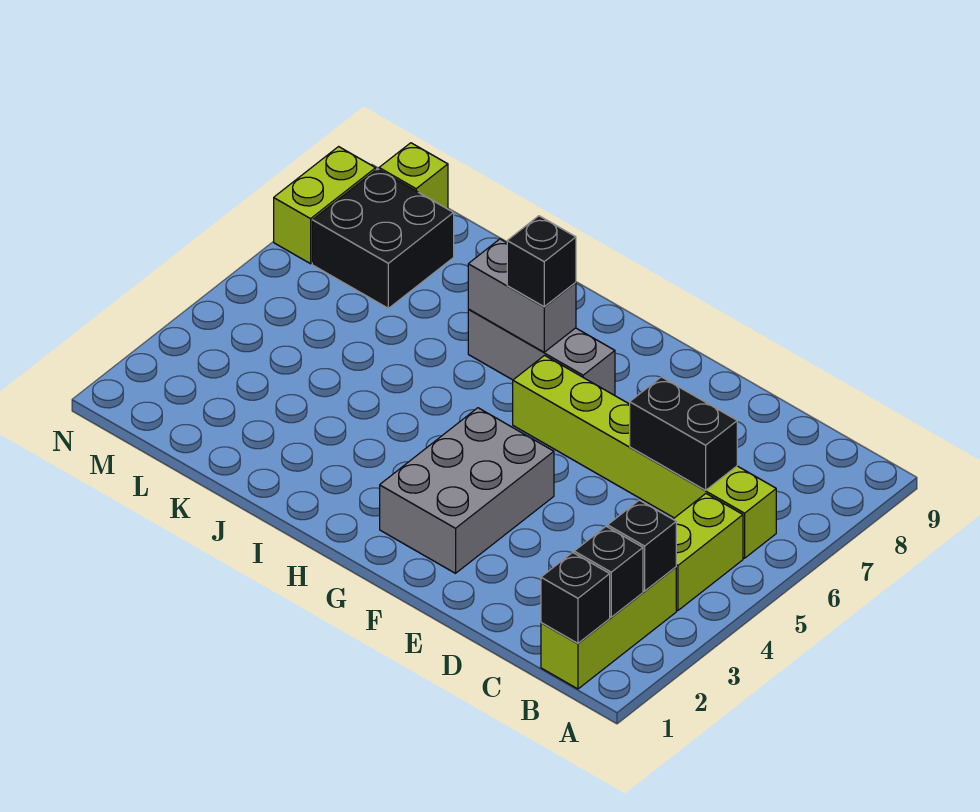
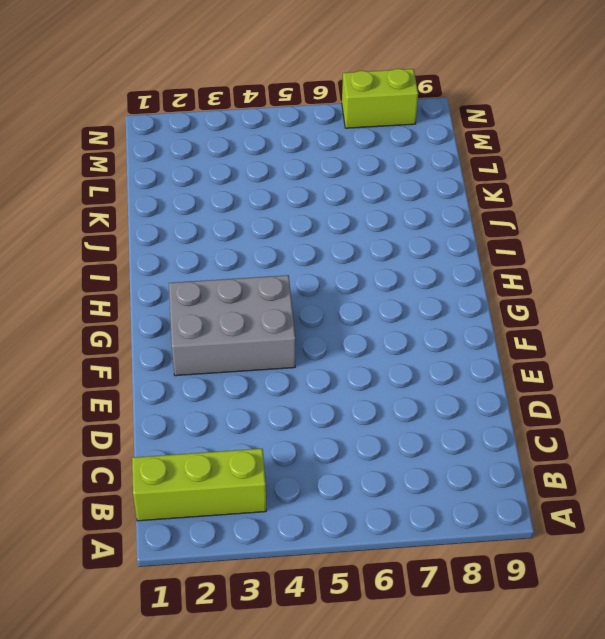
none -> lime brick B4:B5 level 1
none -> lime brick B6:G6 level 1
none -> grey brick G7:I7 level 1

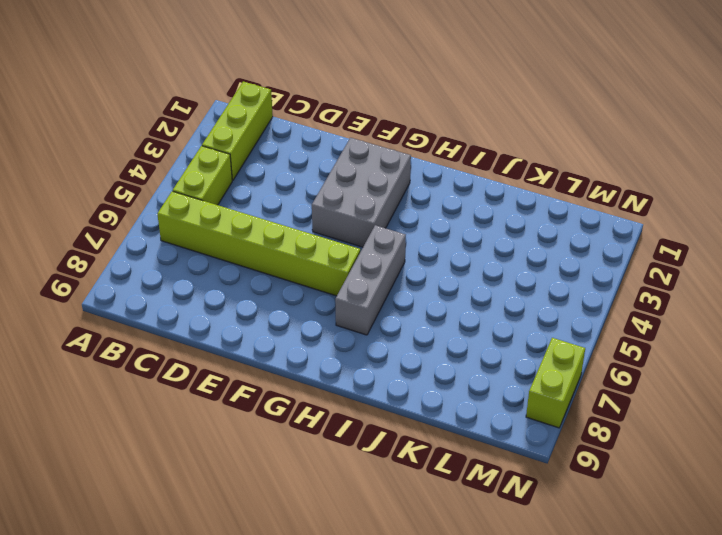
grey brick H5:H7 level 1 -> grey brick G7:I7 level 1
none -> black brick L7:M8 level 1
none -> lime brick M9 level 1
none -> black brick B1 level 2

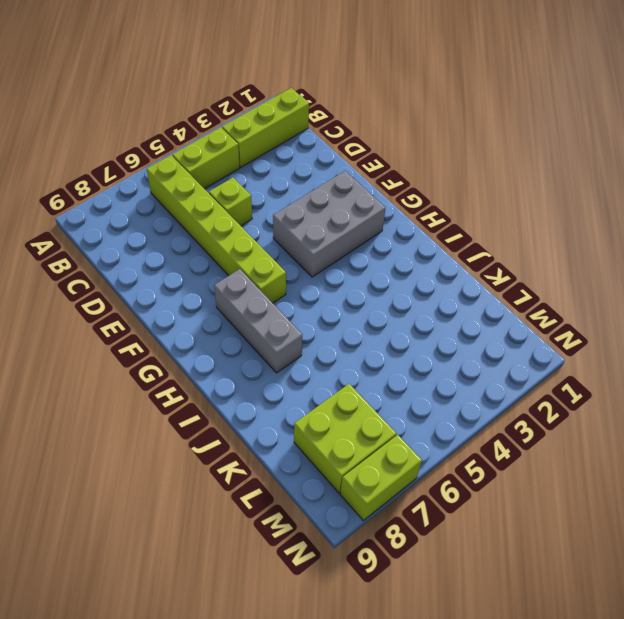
lime brick D5 level 1 -> lime brick M9 level 1
lime brick L7:M8 level 1 -> black brick L7:M8 level 1
none -> black brick B1 level 2
none -> black brick B2 level 2
none -> black brick B3 level 2

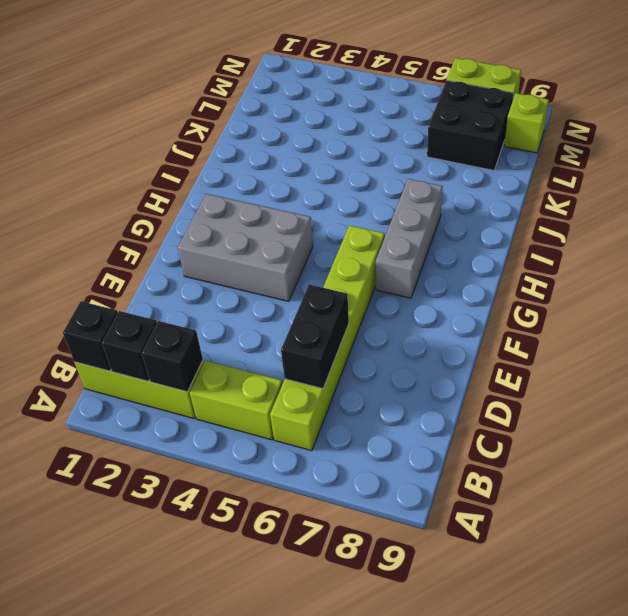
none -> grey brick H7:I7 level 2
none -> black brick H7 level 3

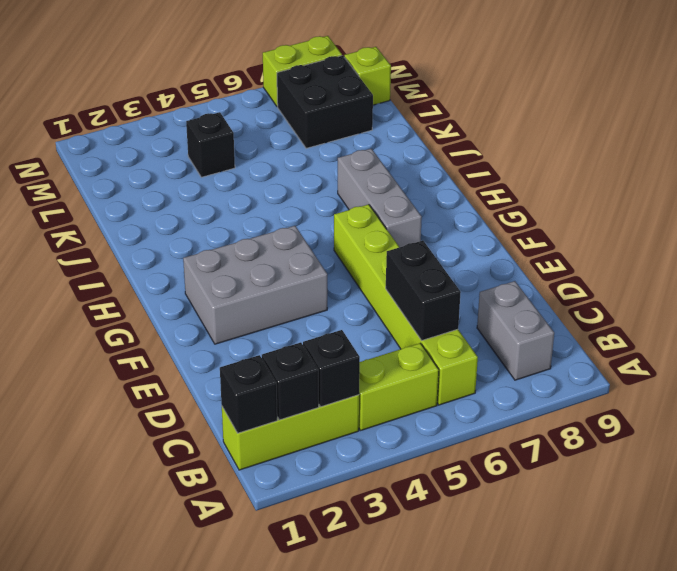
grey brick B8:C8 level 1 -> grey brick H7:I7 level 2
black brick L4 level 1 -> black brick H7 level 3

